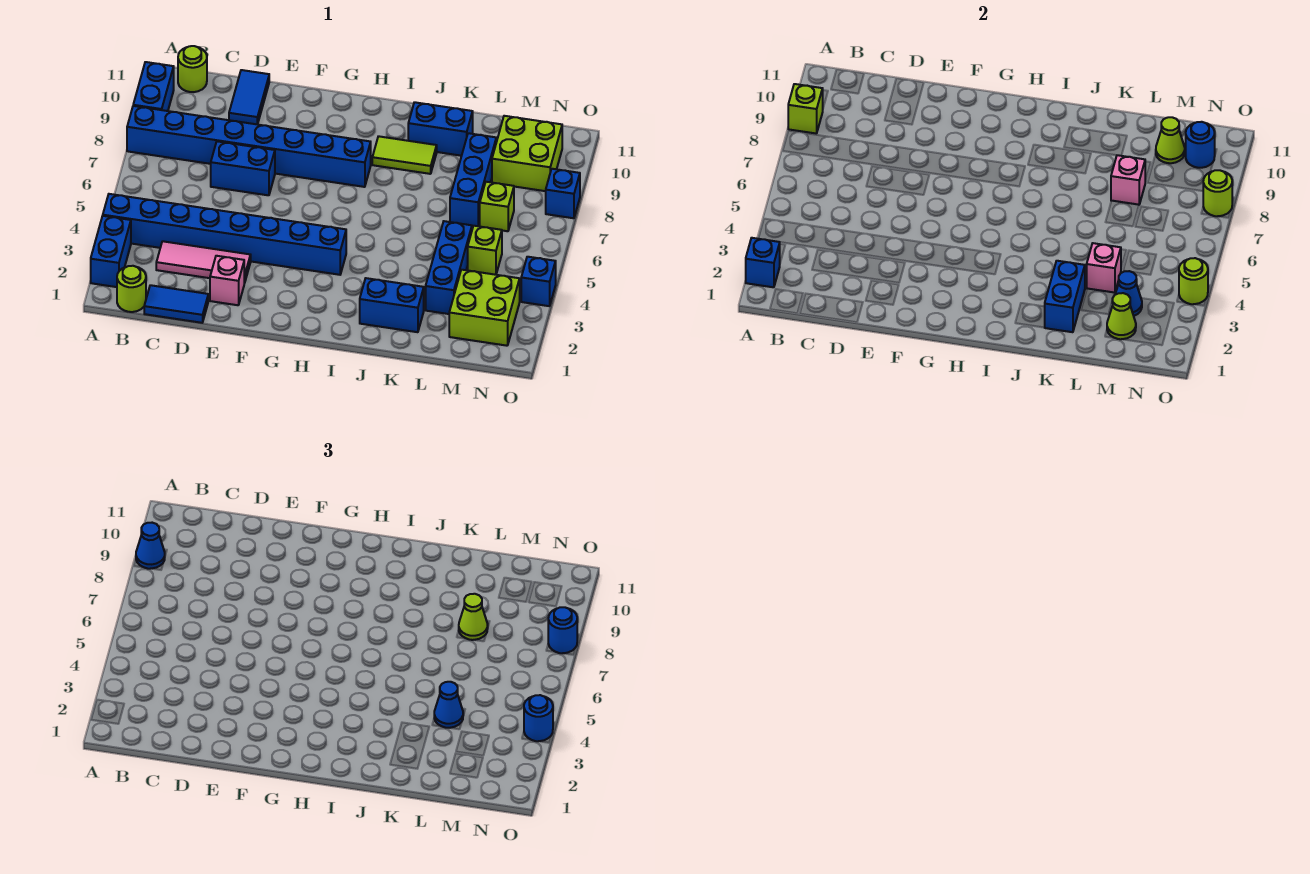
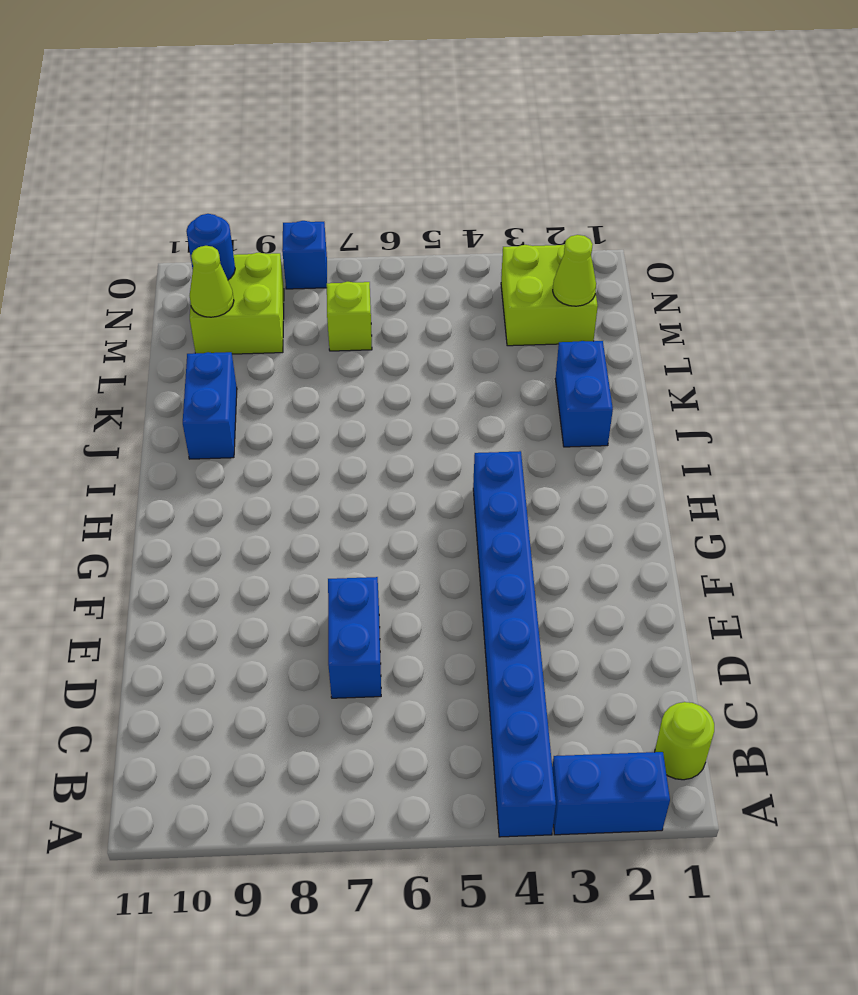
none -> blue brick A8:H8 level 1
none -> blue brick A9:A10 level 1
none -> lime round brick B11 level 1
none -> blue tile C1:D1 level 1

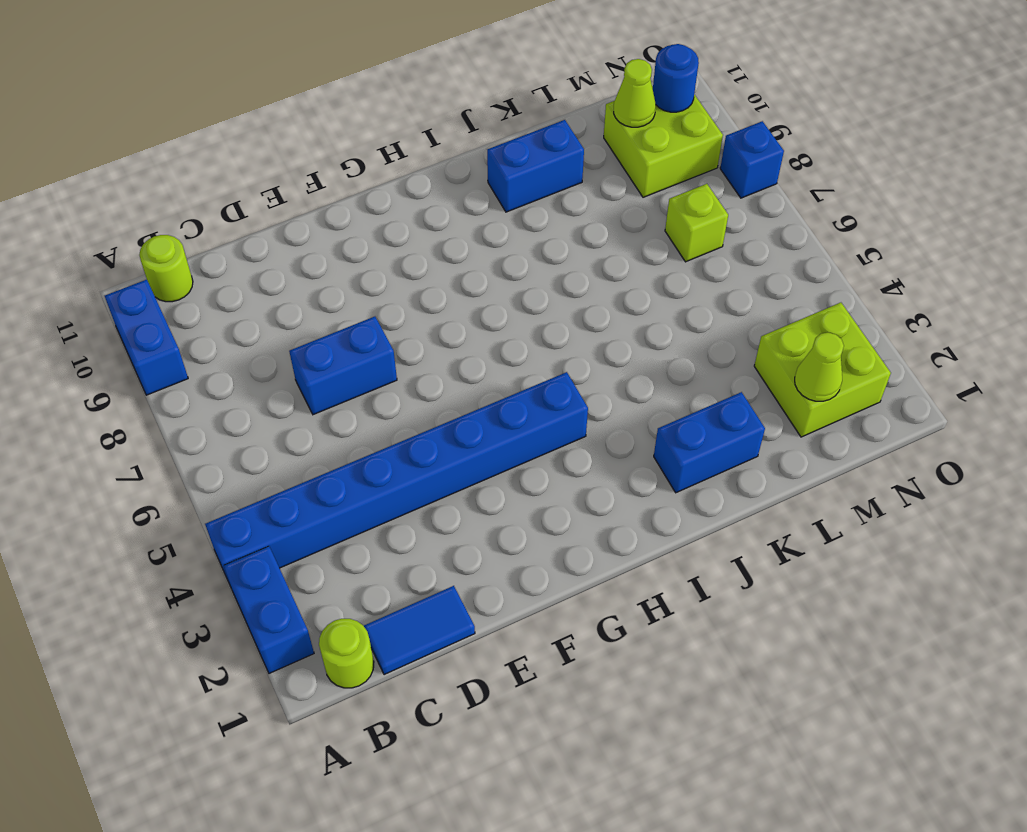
none -> blue brick A8:H8 level 1
none -> pink tile C3:E3 level 1
none -> blue tile D10:D11 level 1
none -> pink brick E2 level 1

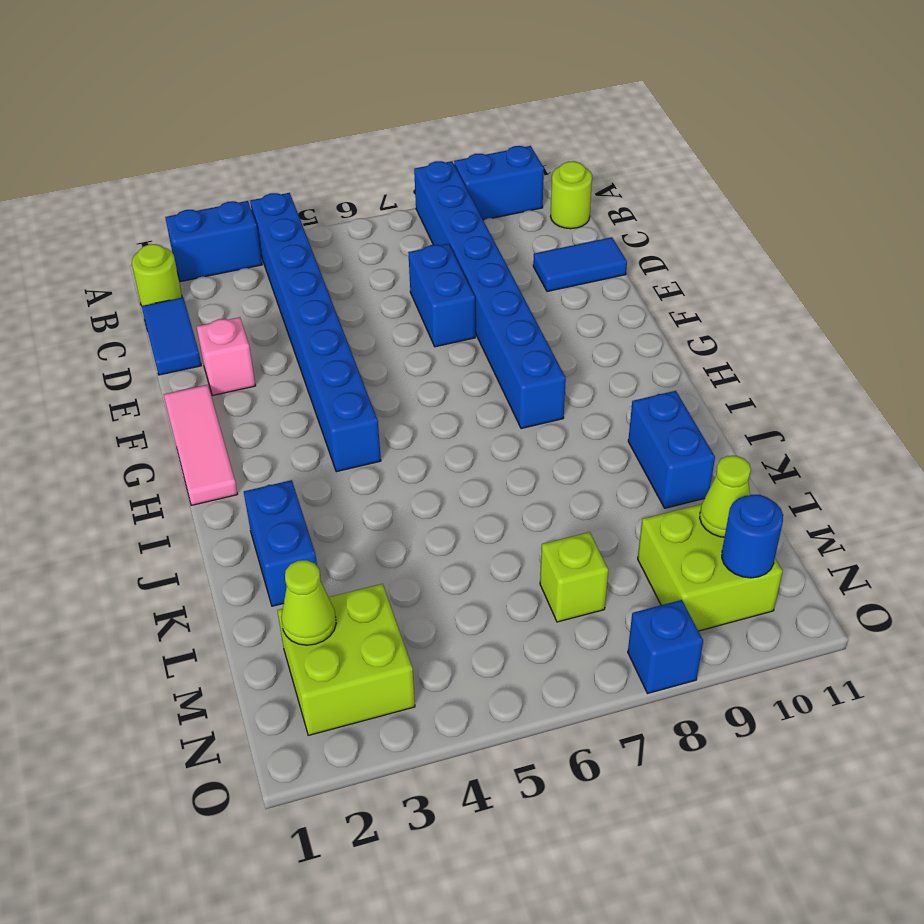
pink tile F1:H1 level 1 -> pink tile C3:E3 level 1
none -> lime tile I9:J9 level 1
none -> blue brick L3:L5 level 1
none -> blue brick L7:L9 level 1
none -> lime brick M5 level 1

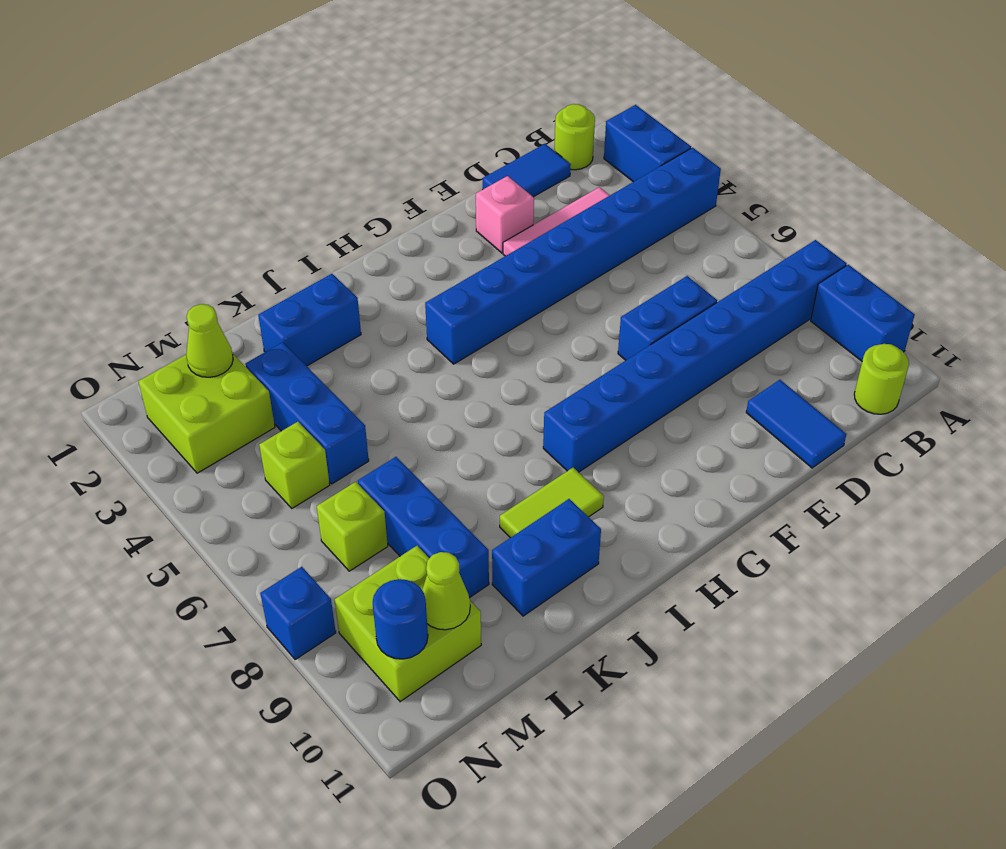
none -> blue brick O4 level 1
none -> blue brick A2 level 2
none -> lime brick A9 level 2
none -> blue brick K2:K3 level 2

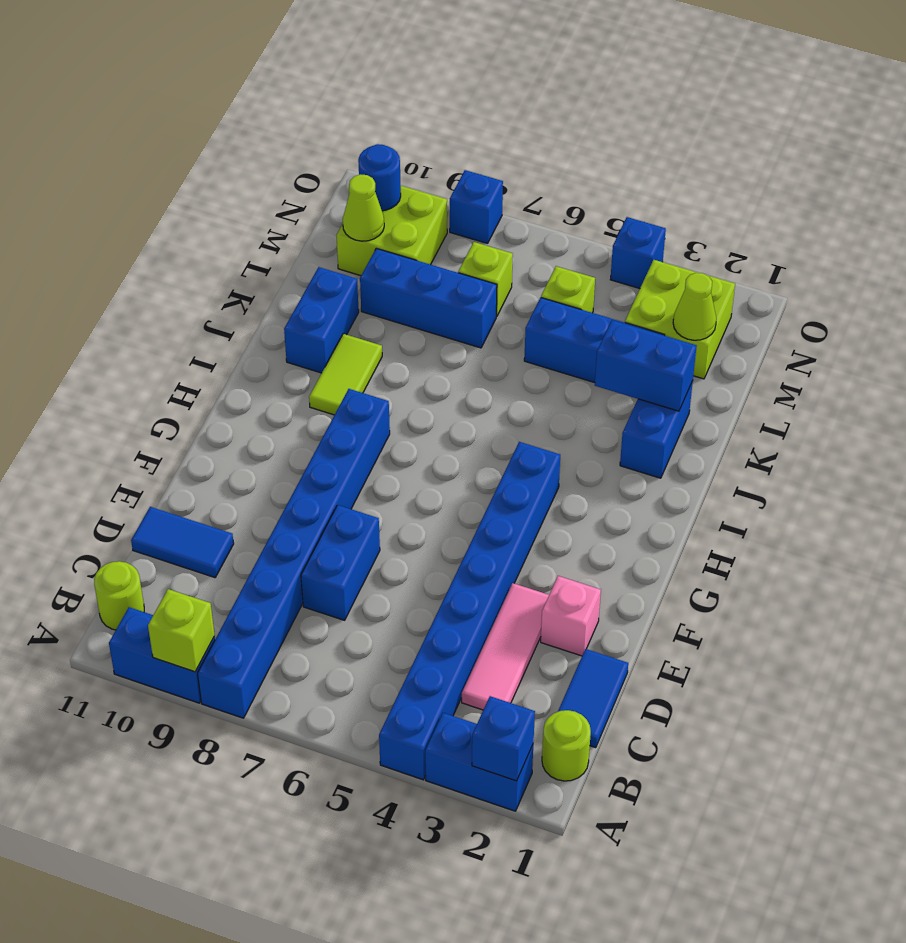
none -> pink brick L4 level 2
none -> pink brick L8 level 2
none -> blue cone M3 level 2
none -> lime round brick O4 level 2

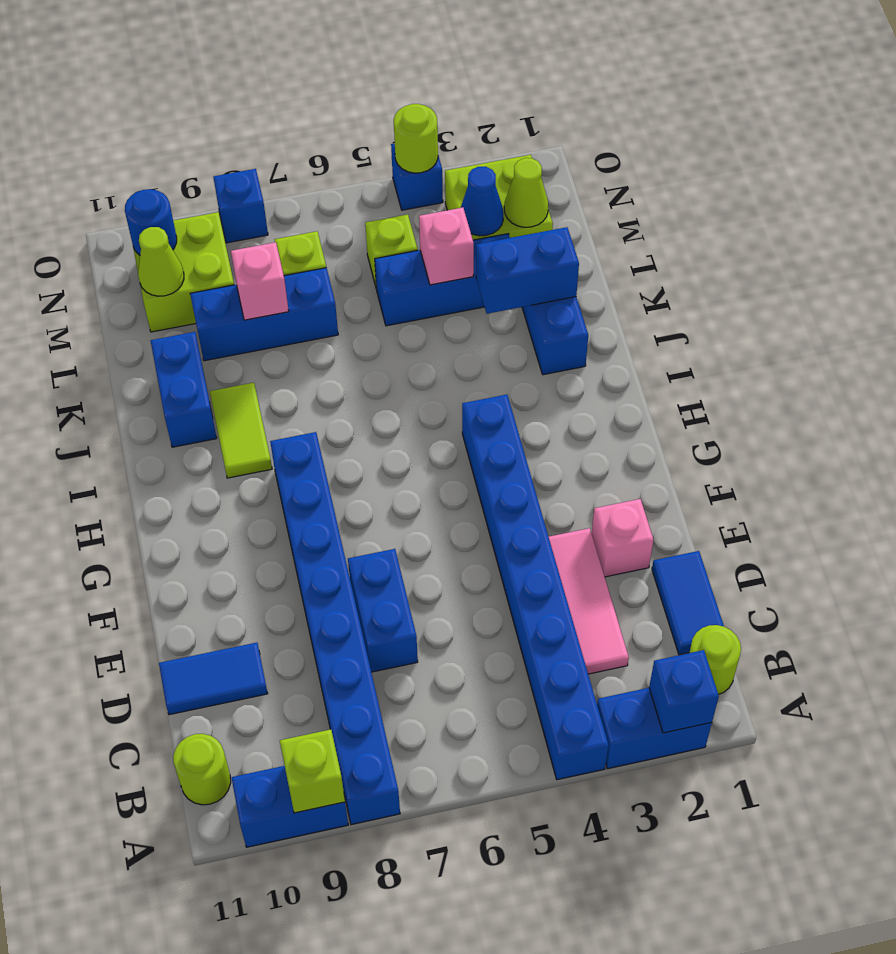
none -> lime round brick O8 level 2
none -> blue cone A9 level 3
none -> blue cone L4 level 3
none -> lime cone L8 level 3

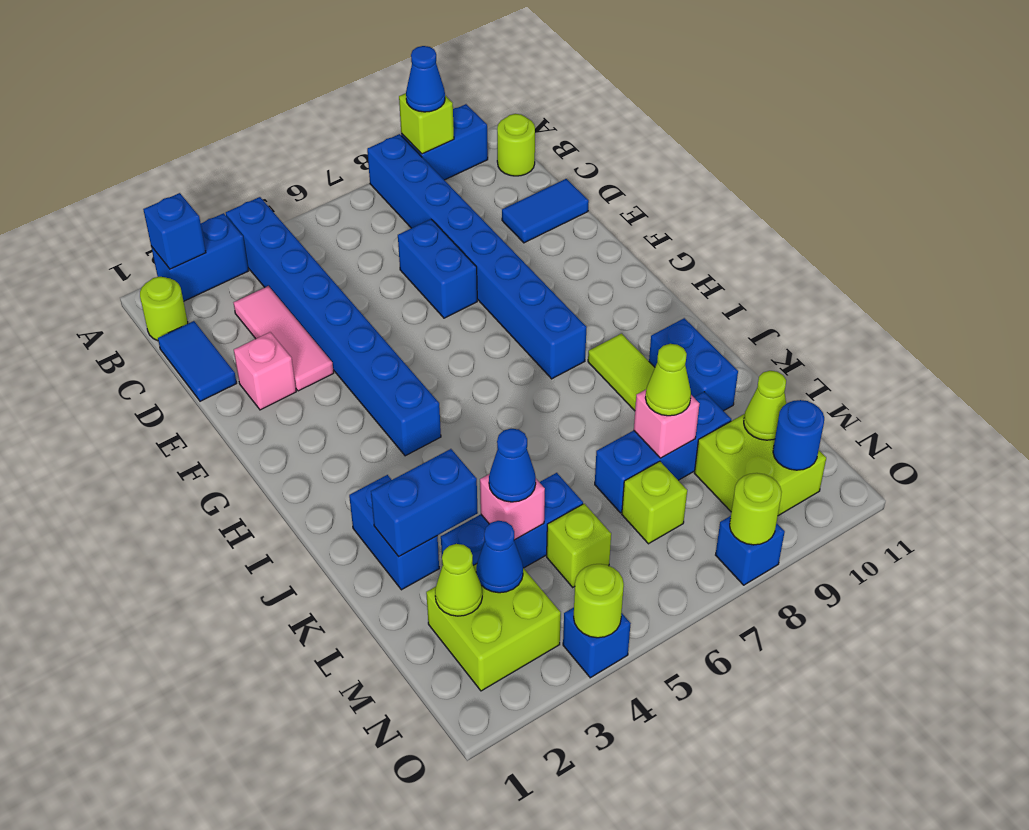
none -> blue round brick O4 level 3
none -> blue round brick O8 level 3

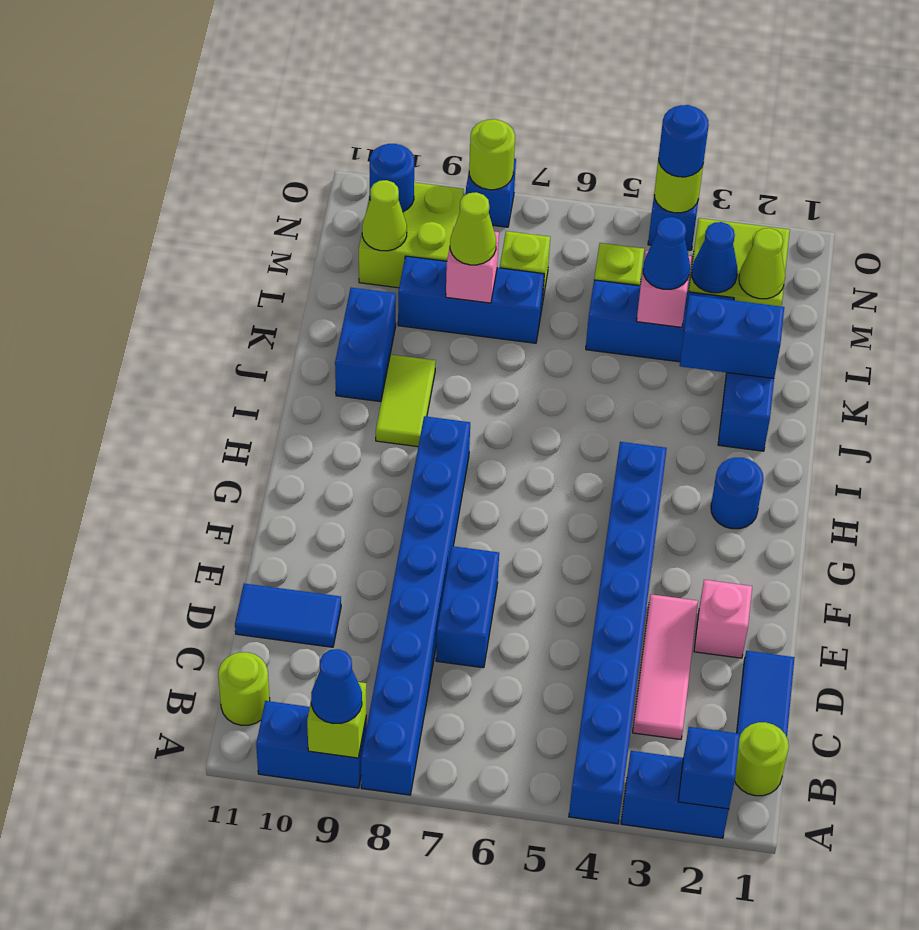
blue round brick H2 level 1 -> blue round brick O8 level 3

